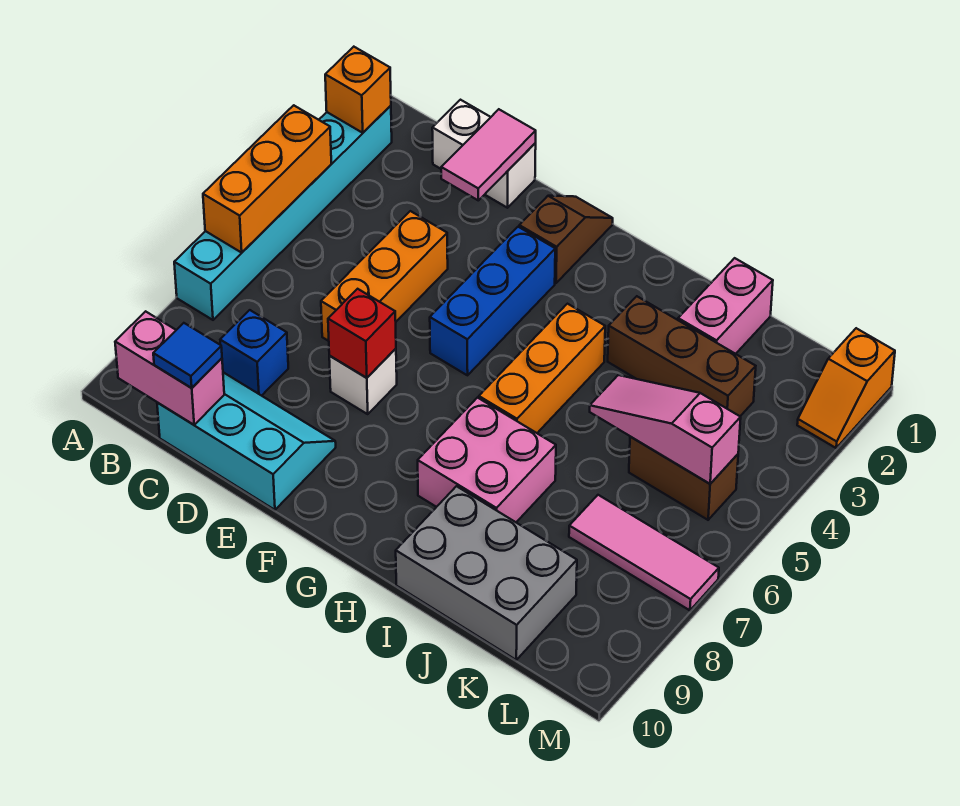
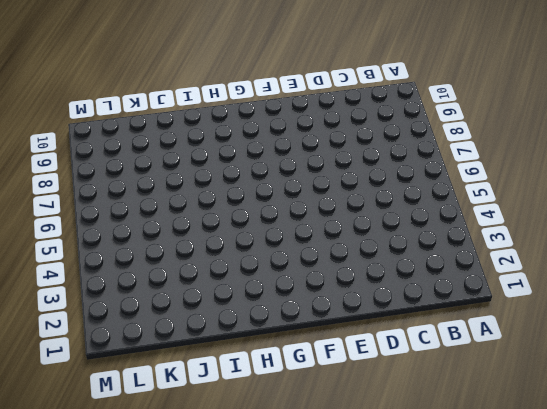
none -> cyan brick A2:A7 level 1
none -> white brick C1:D1 level 1
none -> blue brick C8 level 1

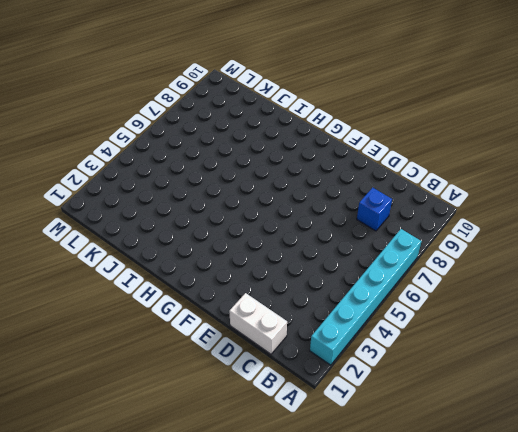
none -> cyan slope C9:E10 level 1 top 10
none -> orange brick D4:D6 level 1
none -> white brick E7 level 1

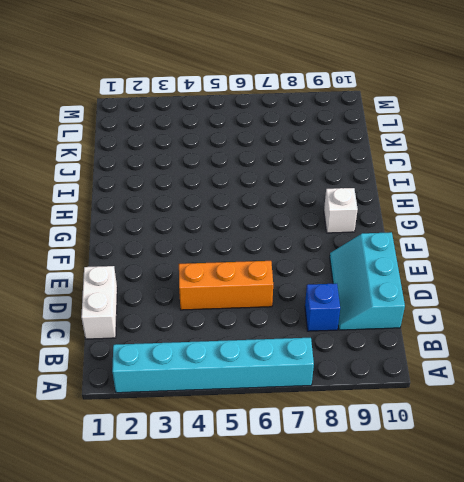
white brick G9 level 1 -> white brick E7 level 1
none -> brown slope F1:F2 level 1 top 2
none -> blue brick F3:F5 level 1
none -> orange brick H4:H6 level 1

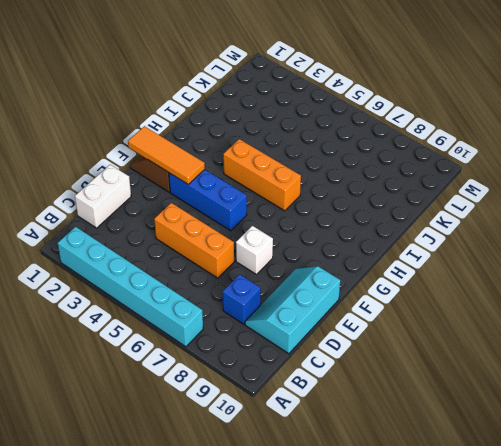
orange tile F1:F3 level 2 -> none
none -> pink brick H7:I8 level 1
none -> brown brick I3:K3 level 1
none -> grey brick I9:K10 level 1

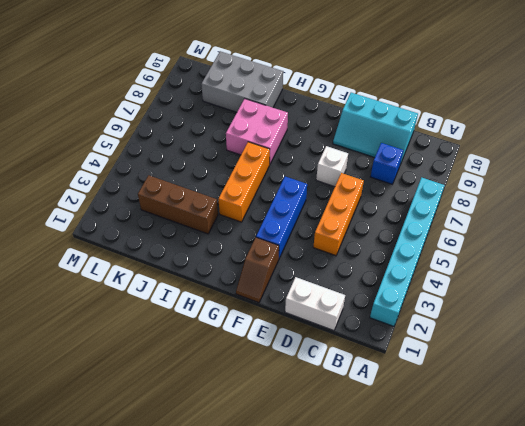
none -> pink brick J1:J2 level 1
none -> brown brick K5:L5 level 1
none -> pink tile K7:M7 level 1

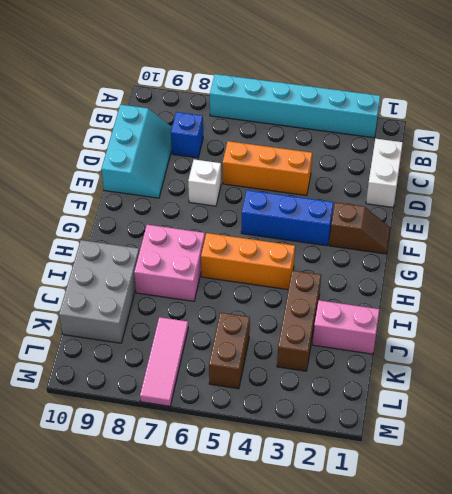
none -> orange slope M1:M2 level 1 top 1
none -> orange brick A2 level 2
none -> orange brick A4:A6 level 2

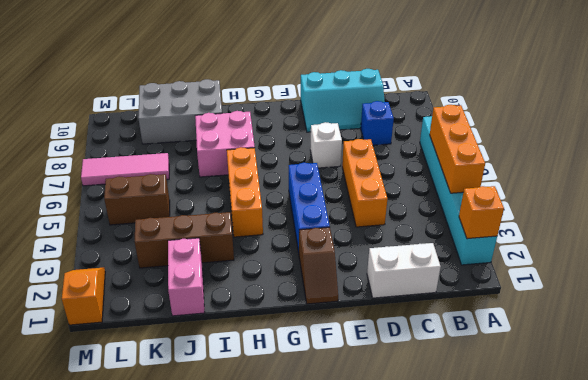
none -> pink brick B10:C10 level 2
none -> pink tile D1:D2 level 2
none -> red brick E7 level 2

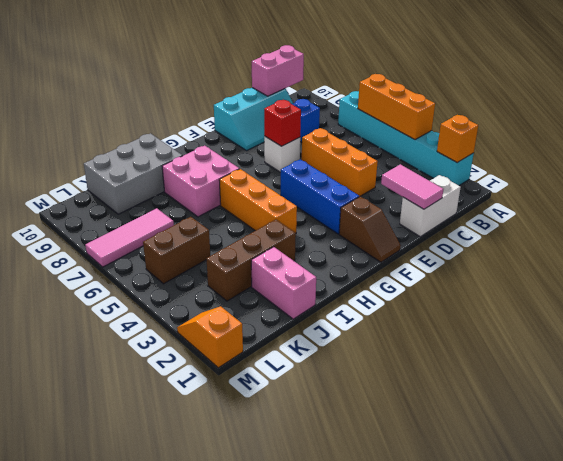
none -> pink slope J5:L5 level 2 top L
none -> blue tile C10 level 3

